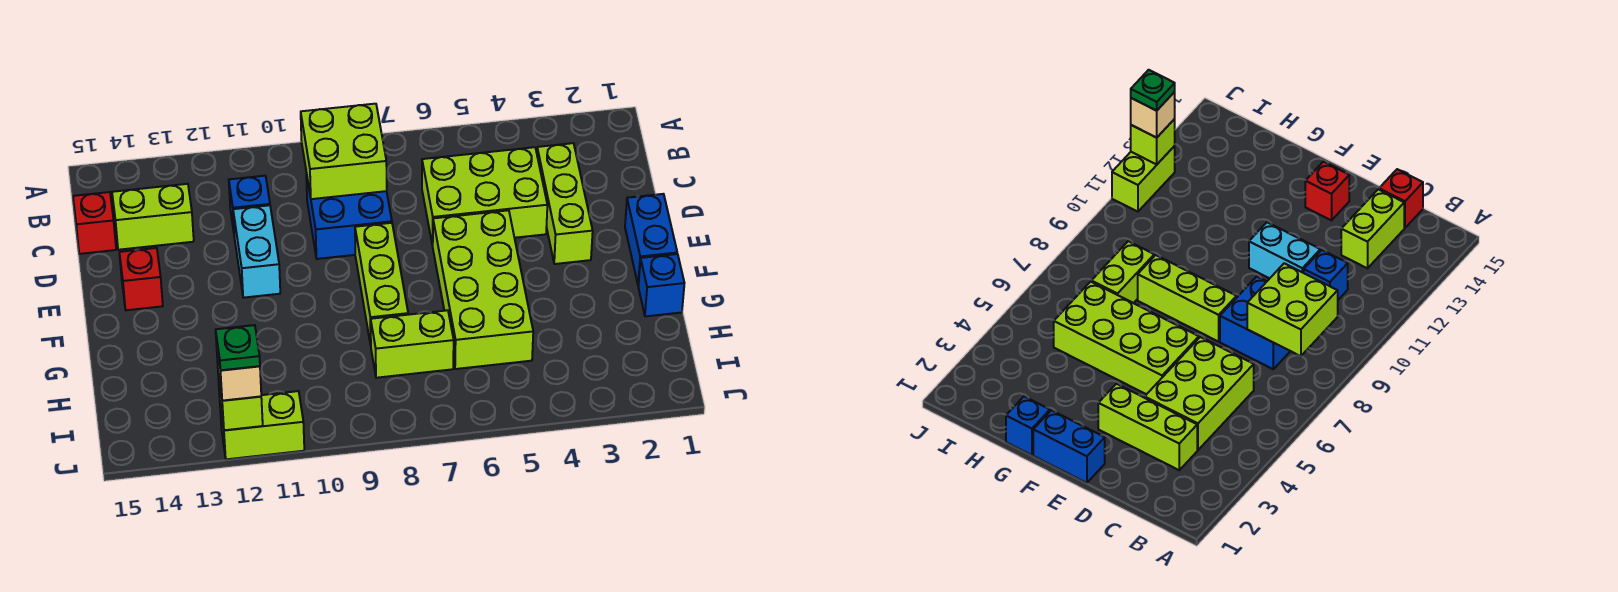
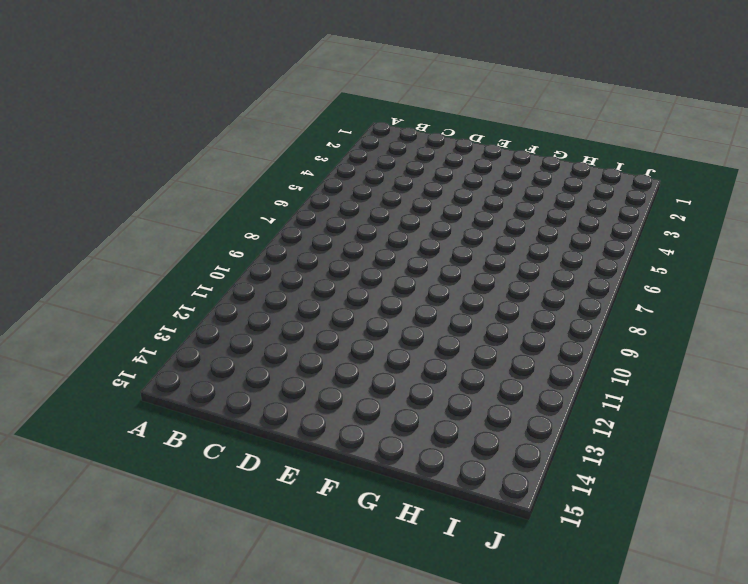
none -> lime brick C3:E3 level 1
none -> lime brick C4:D6 level 1
none -> blue brick C8:D9 level 1

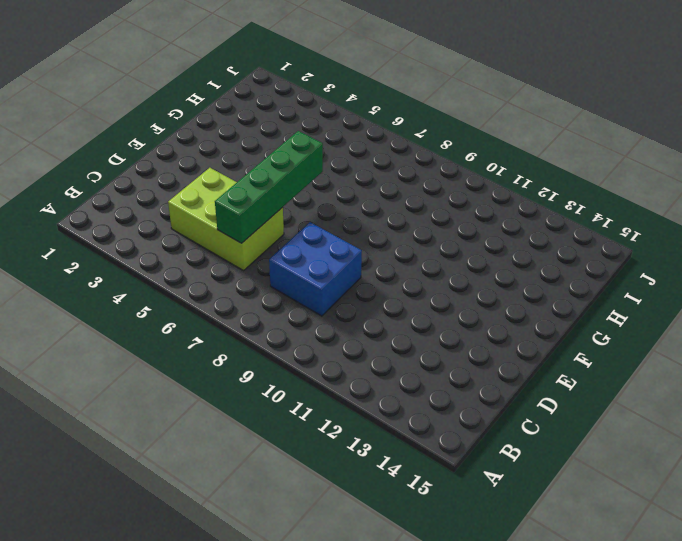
green brick C6:F6 level 2 -> none
none -> lime brick C3:E3 level 1
none -> blue brick C11 level 1
none -> lime brick C13:C14 level 1

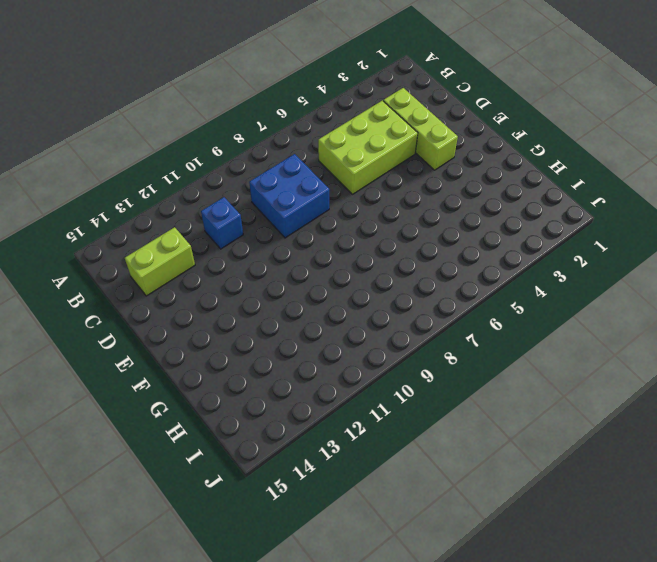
none -> red brick C15 level 1
none -> cyan brick D11:E11 level 1
none -> blue brick E1:F1 level 1

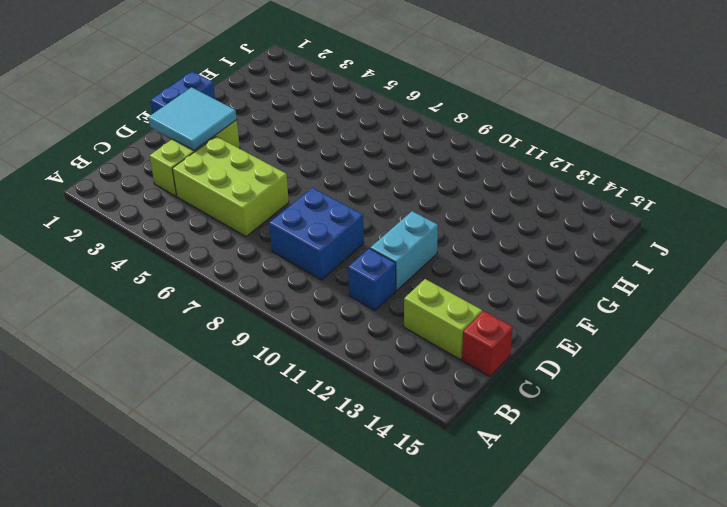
cyan tile D2:E3 level 2 -> none
none -> lime brick E5:H6 level 1
none -> lime brick E8:G8 level 1
none -> red brick E14 level 1

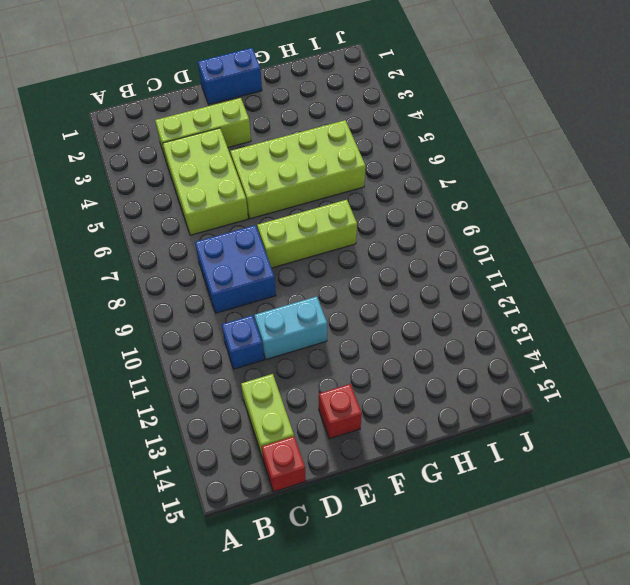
none -> blue brick G1 level 1
none -> lime brick H7:H8 level 1
none -> lime brick J11:J12 level 1

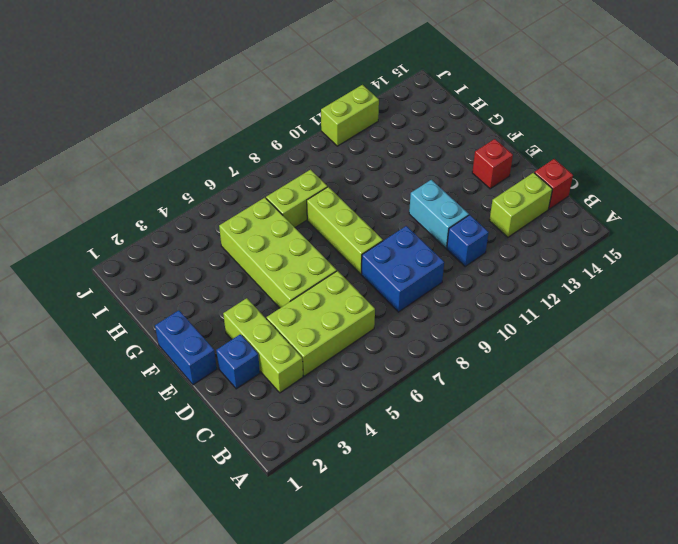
blue brick D2 level 1 -> blue brick G1 level 1
none -> lime brick B8:C9 level 2
none -> lime brick J12 level 2
none -> tan brick J12 level 3

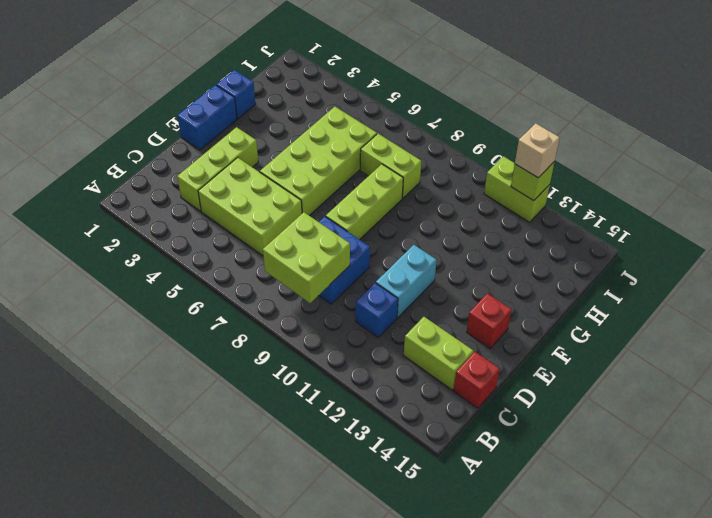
none -> green plate J12 level 4

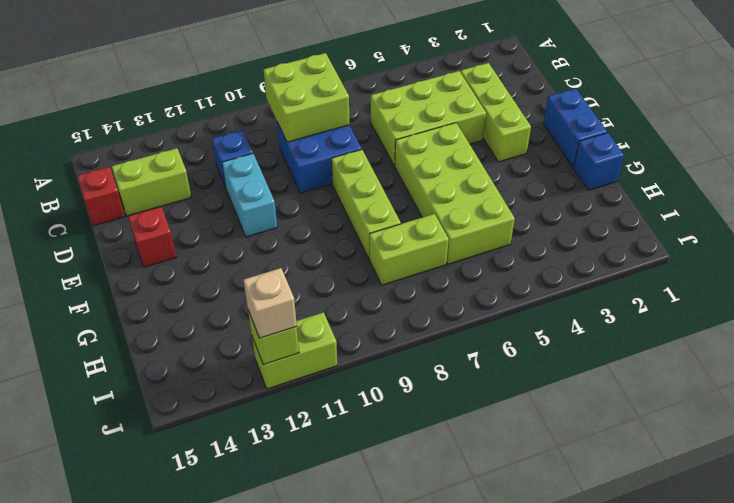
none -> green plate J12 level 4

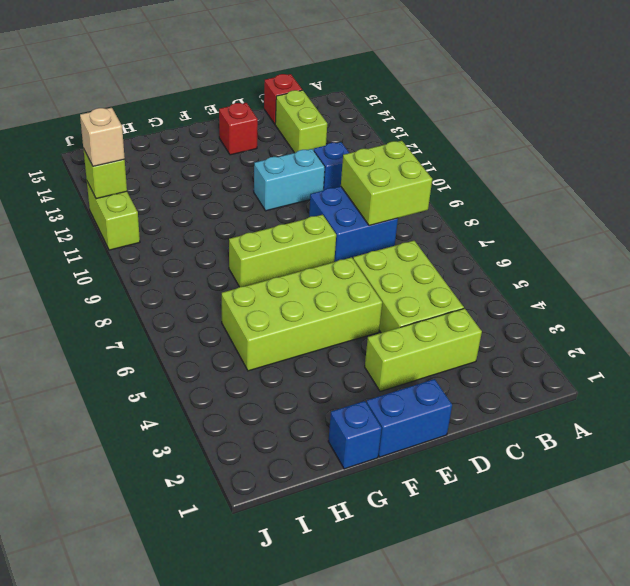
none -> lime brick H7:H8 level 1
none -> green plate J12 level 4

